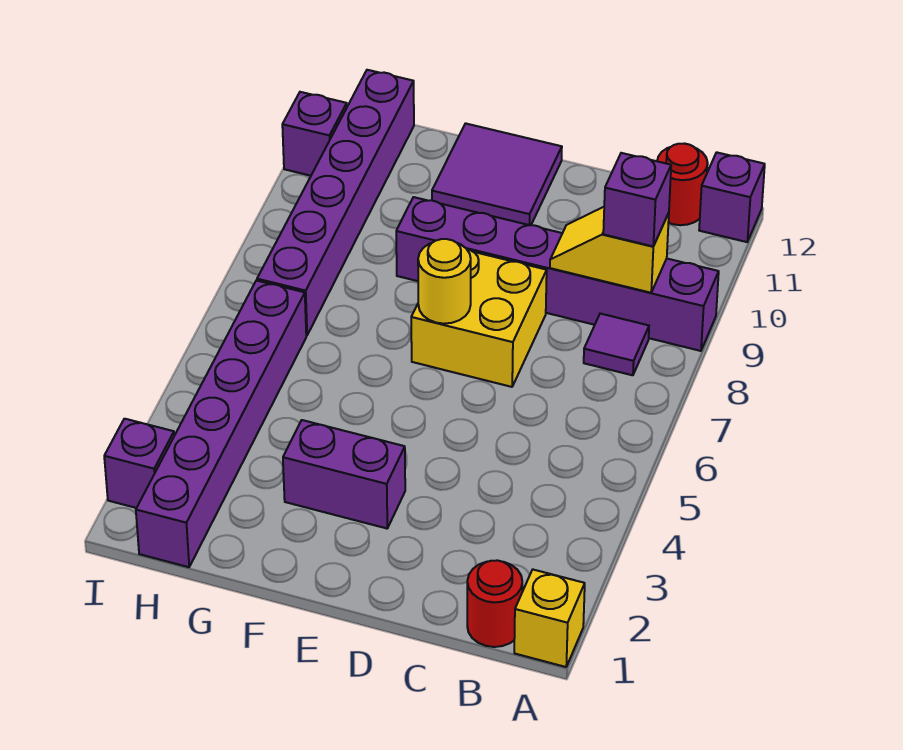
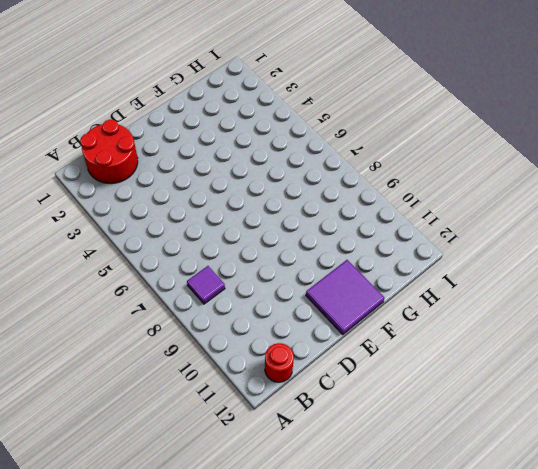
red round brick B1:C2 level 1 -> red round brick B1 level 1
none -> yellow brick A1 level 1
none -> purple brick A9:F9 level 1
none -> purple brick A12 level 1

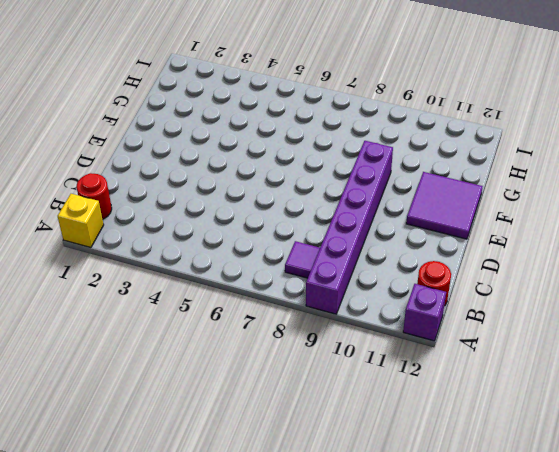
none -> yellow brick D7:E8 level 1
none -> purple brick E3:F3 level 1
none -> purple brick H1:H6 level 1

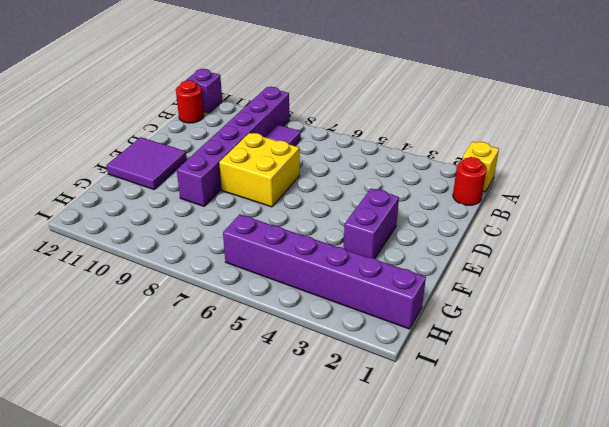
none -> purple brick H7:H12 level 1
none -> purple brick I2 level 1
none -> purple brick I11 level 1

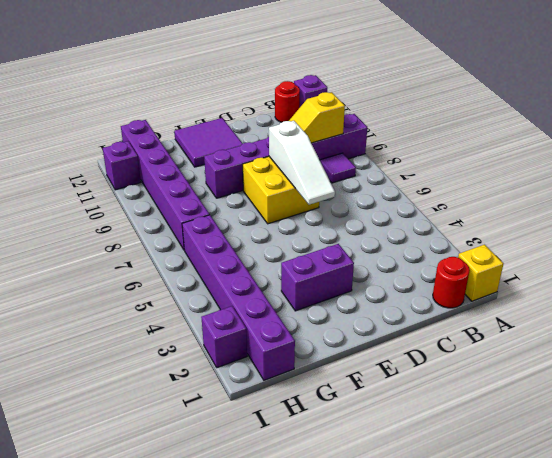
white slope D6:D8 level 2 top 8 -> none
none -> yellow round brick E7 level 2
none -> purple brick B9 level 3

